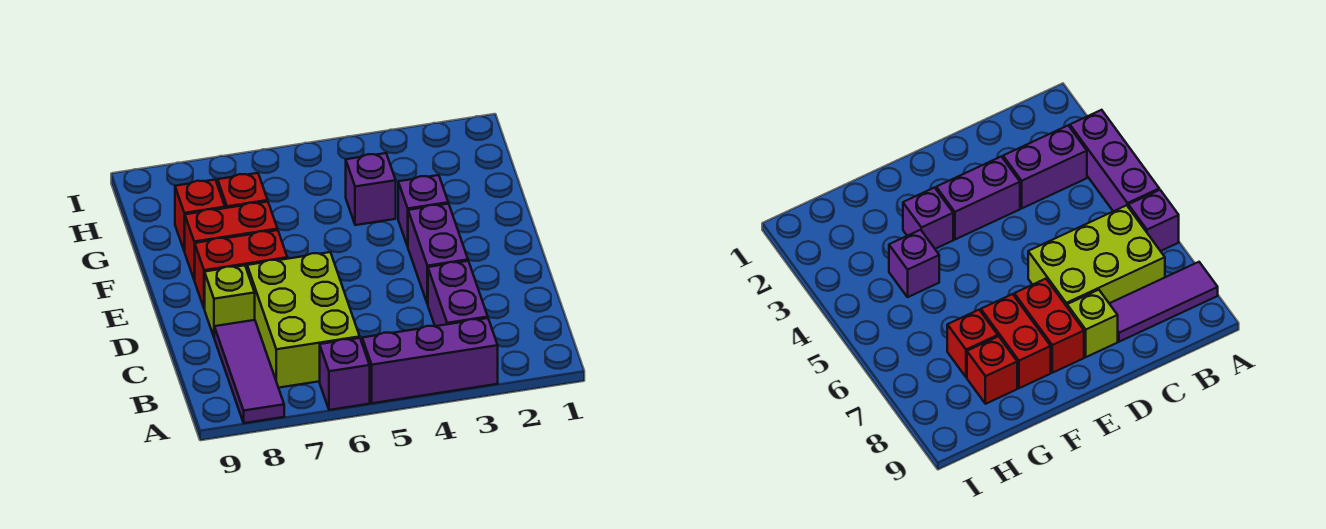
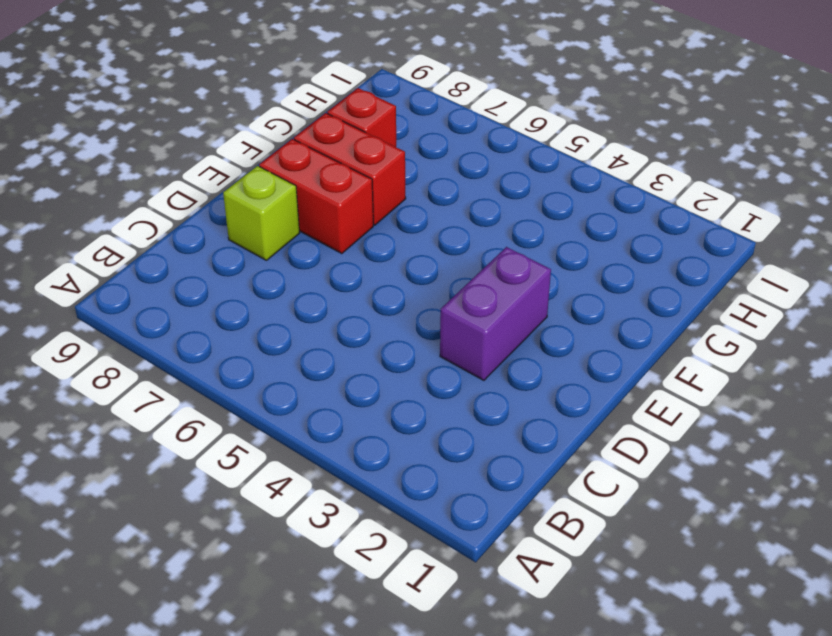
none -> purple brick A3:A5 level 1
none -> purple brick A6 level 1
none -> purple tile A8:C8 level 1

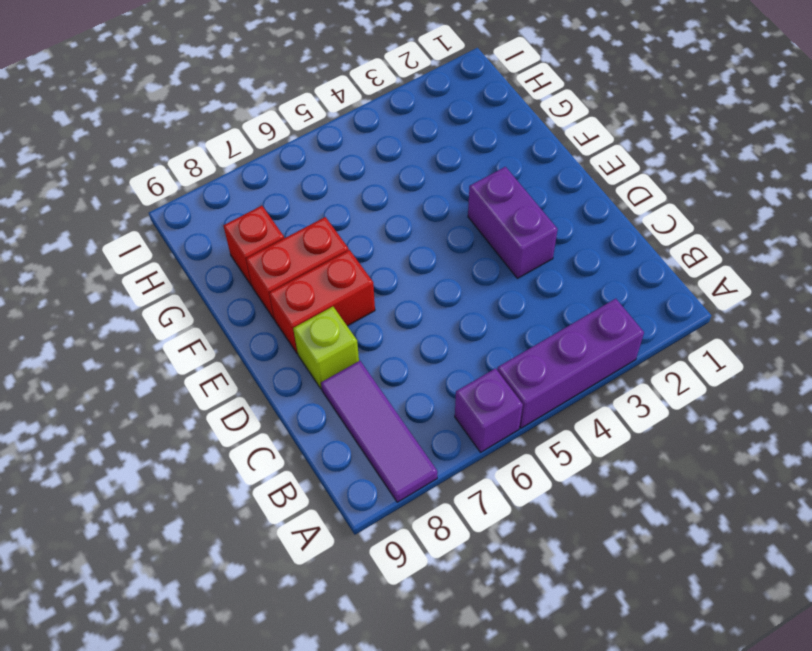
none -> purple brick B3:C3 level 1
none -> lime brick B6:D7 level 1
none -> purple brick F3 level 1

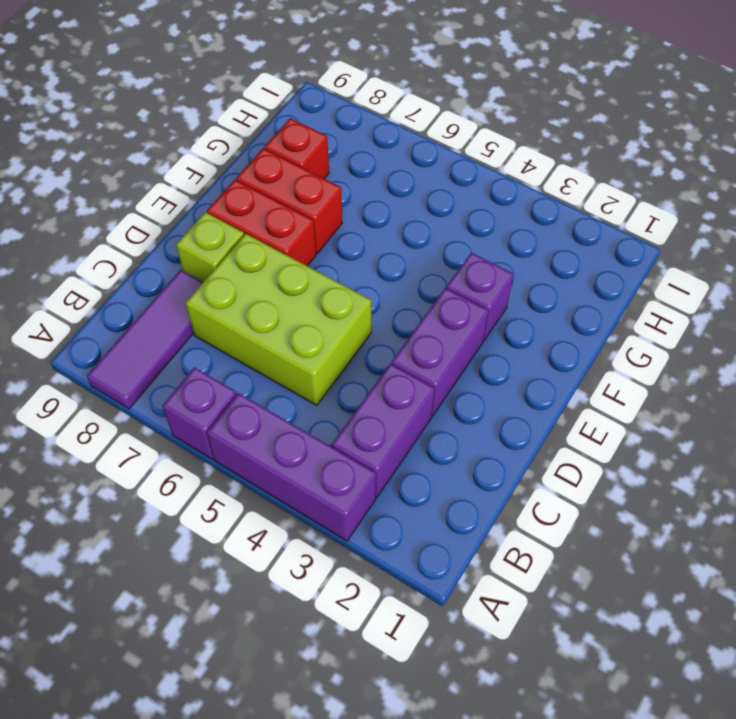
lime brick C5:D7 level 1 -> lime brick B6:D7 level 1
none -> purple brick G4 level 1
none -> red brick G7 level 1

